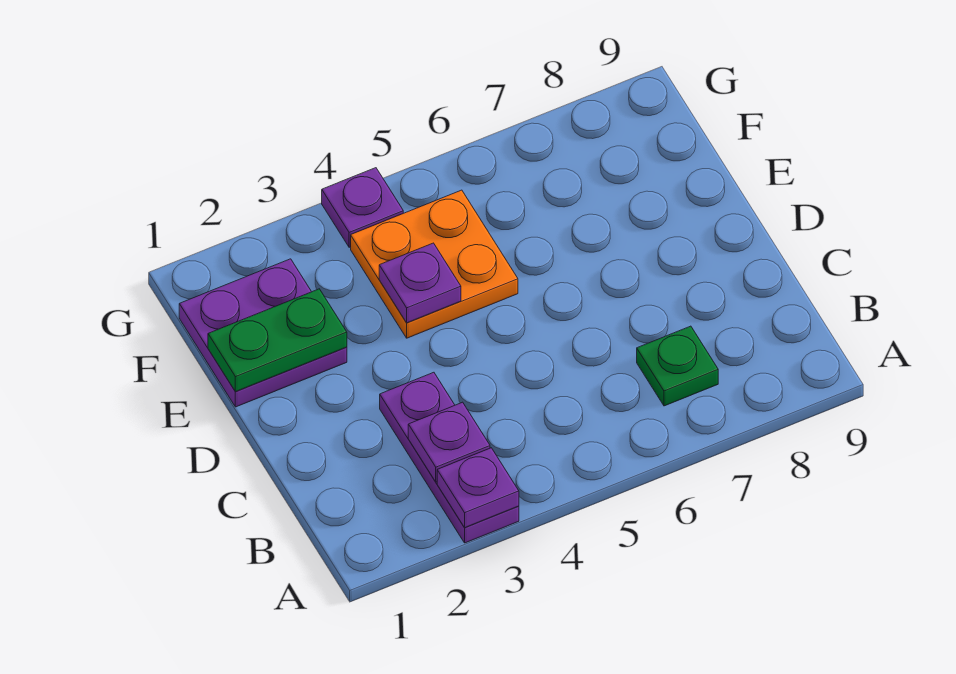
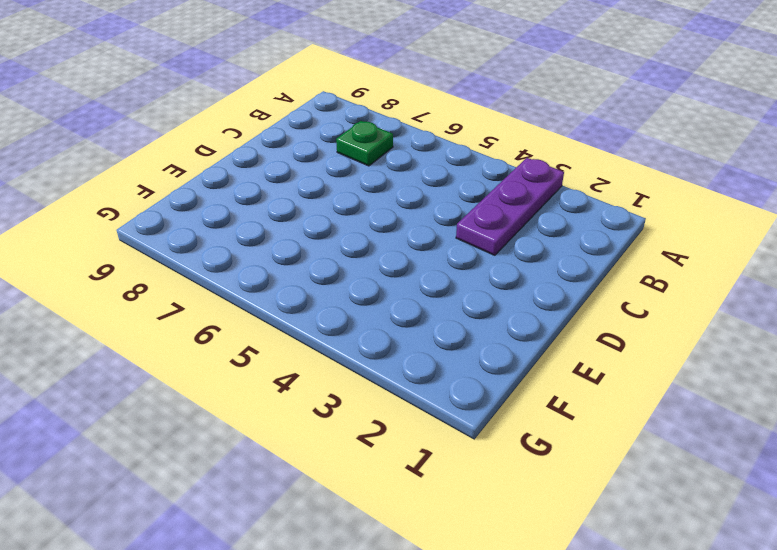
none -> purple plate E1:F2 level 1
none -> orange plate E4:F5 level 1

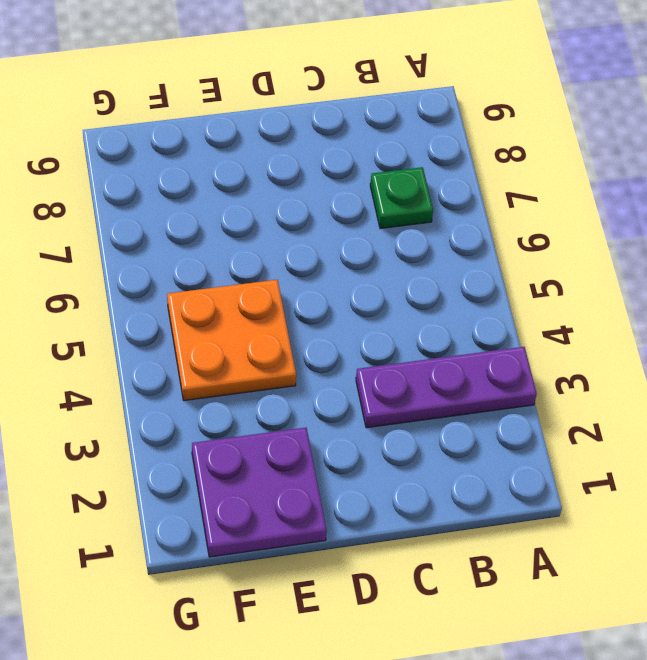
none -> purple plate G4 level 1
none -> purple plate A3 level 2

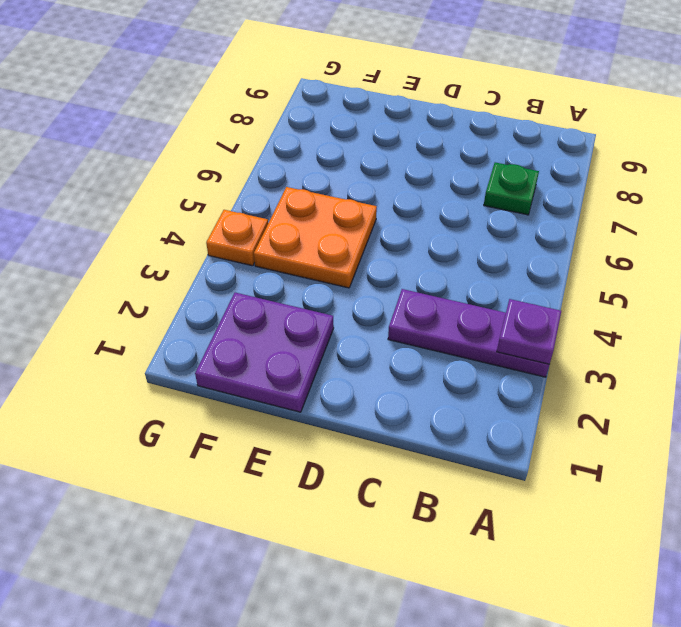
orange plate G4 level 1 -> purple plate G4 level 1
none -> purple plate B3 level 2
none -> green plate E1:E2 level 2

